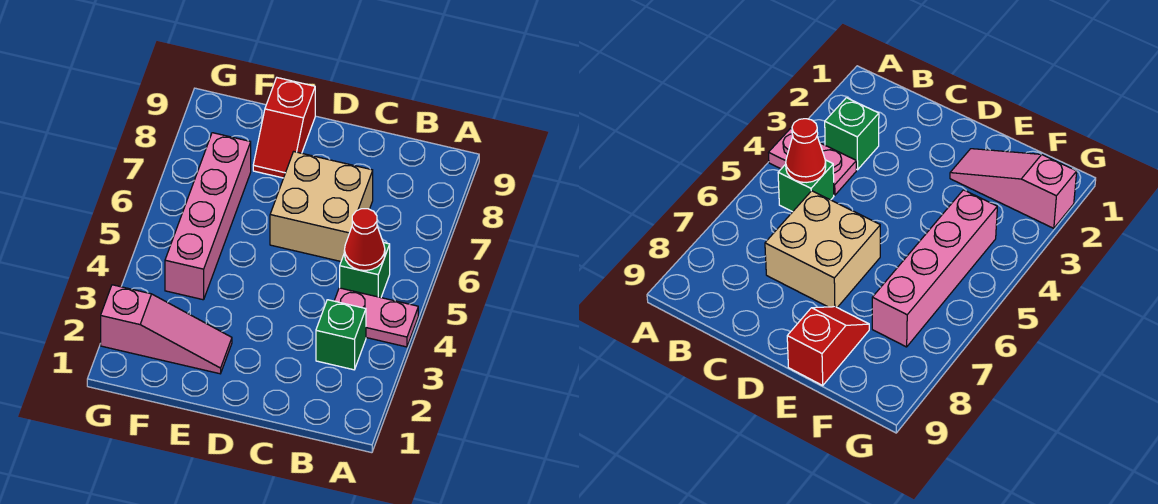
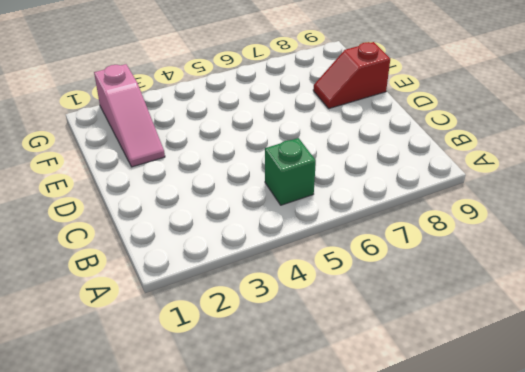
none -> pink plate A4:B4 level 1
none -> green brick B3 level 1

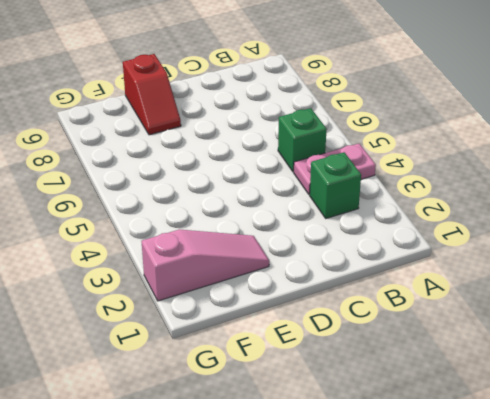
none -> tan brick C6:D7 level 1
none -> pink brick F4:F7 level 1

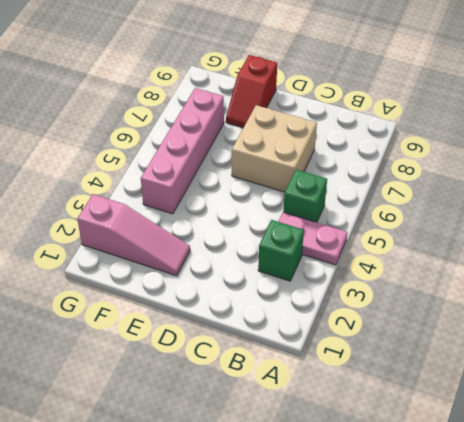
none -> red cone B5 level 2

